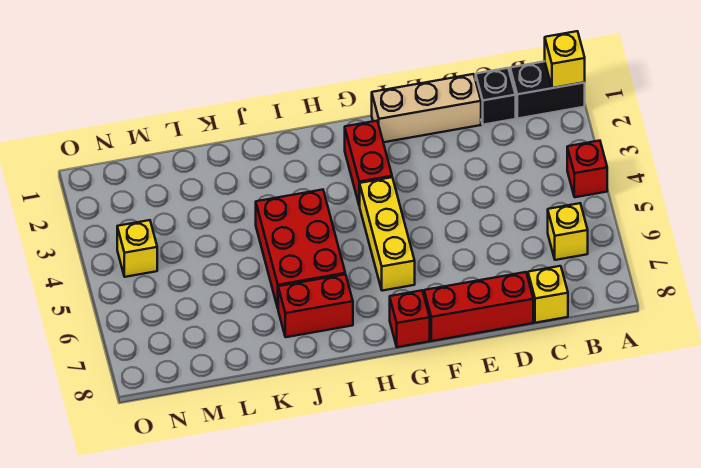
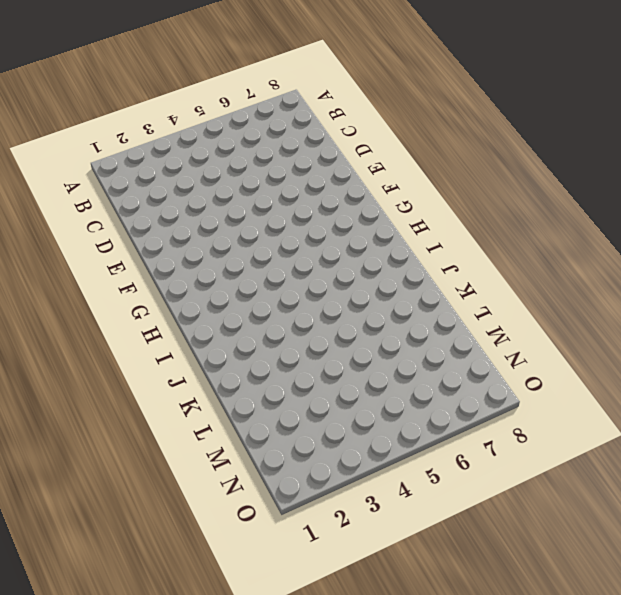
none -> black brick A1:B1 level 1
none -> red brick A4 level 1
none -> yellow brick B6 level 1

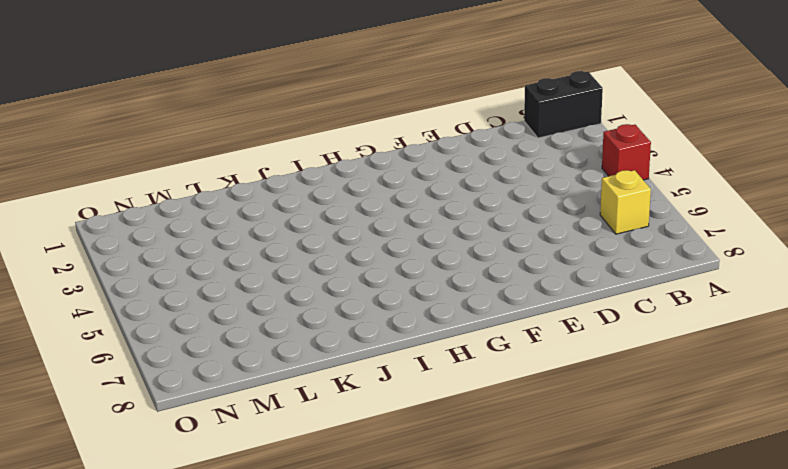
none -> black brick C1 level 1
none -> yellow brick C8 level 1
none -> tan brick D1:F1 level 1

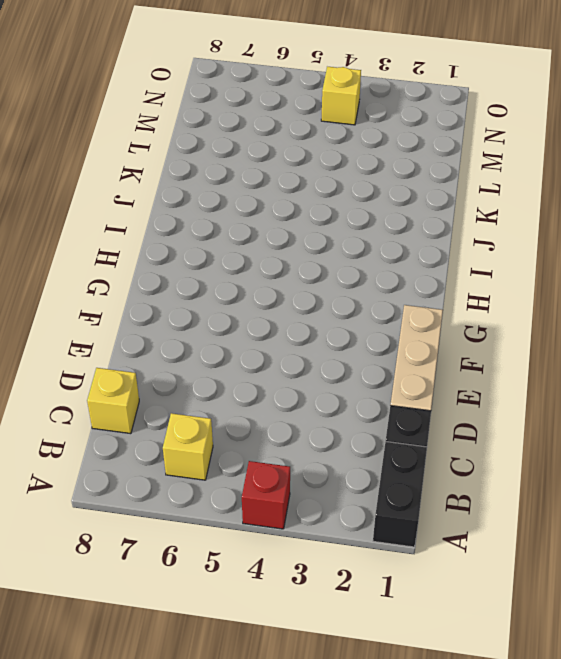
none -> red brick D8:F8 level 1
none -> red brick G2:G3 level 1
none -> yellow brick G4:G6 level 1

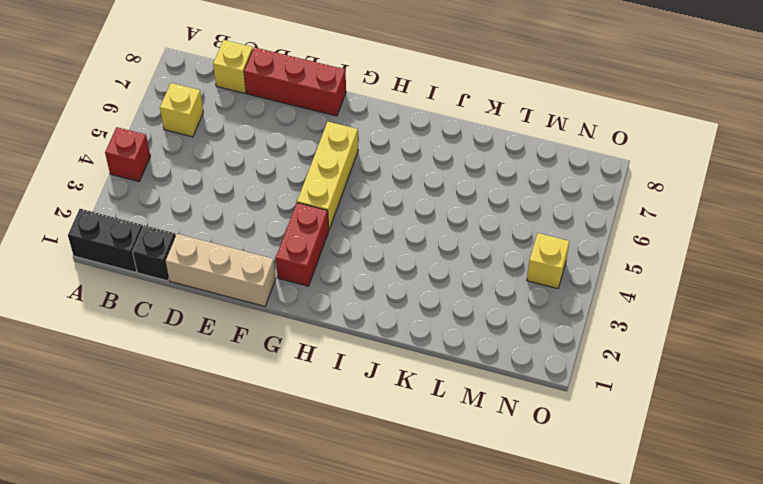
none -> red brick G8 level 1
none -> red brick I4:J6 level 1
none -> red brick I7:J7 level 1

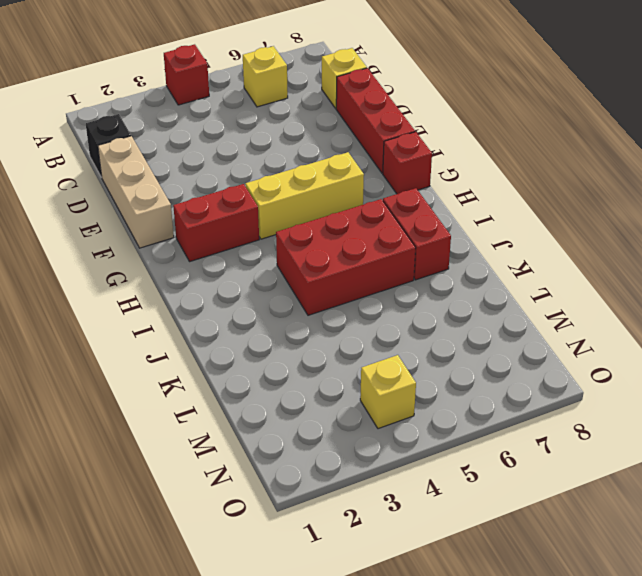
none -> black brick A1:B1 level 1
none -> yellow brick A1 level 2

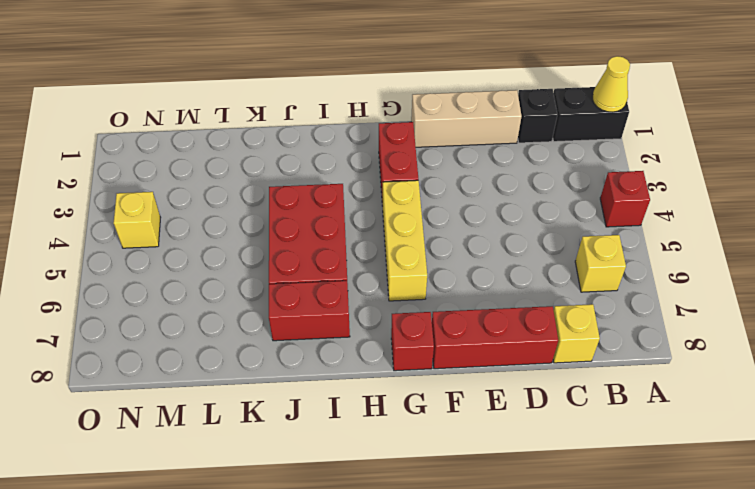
yellow cone A1 level 2 -> yellow brick A1 level 2

